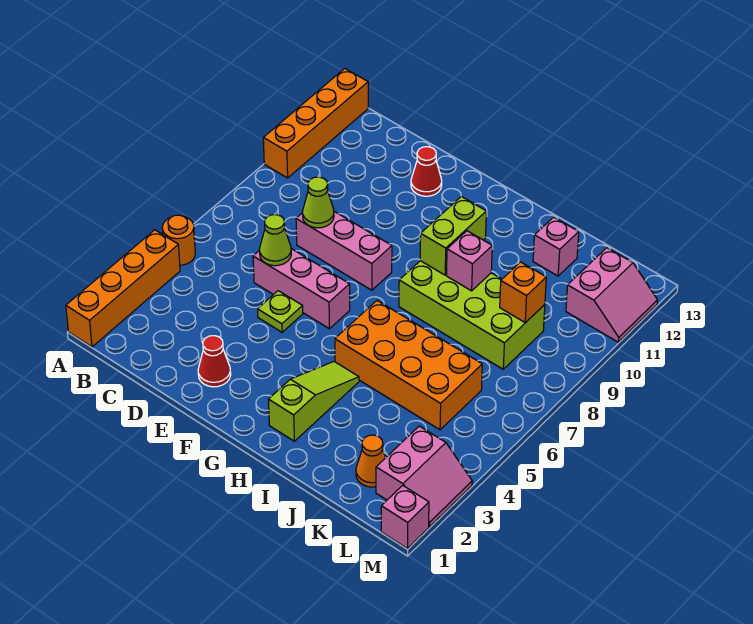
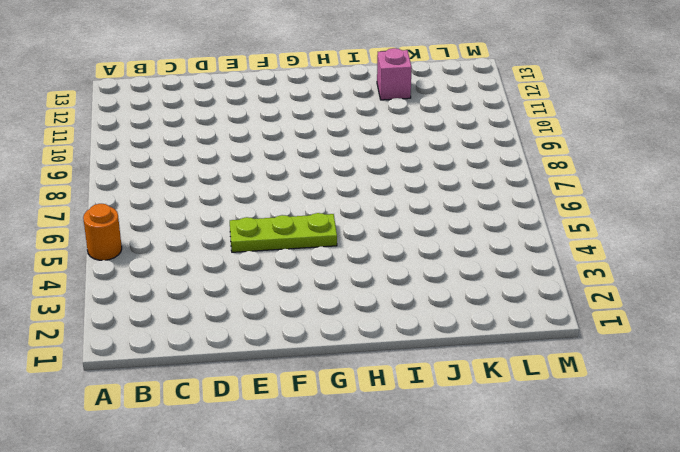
lime plate E5:G5 level 1 -> lime plate E5 level 1
none -> orange brick A1:A4 level 1
none -> orange brick A10:A13 level 1
none -> pink brick D6:F6 level 1

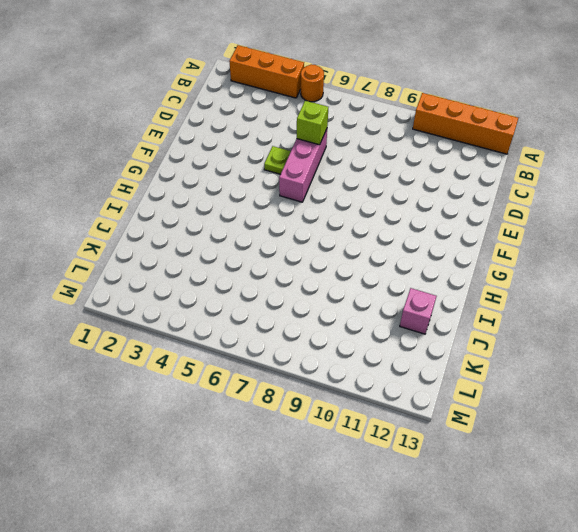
orange brick A2:A4 level 1 -> orange brick A1:A4 level 1
lime brick D6 level 2 -> lime cone D6 level 2
none -> pink brick D8:F8 level 1
none -> red cone E2 level 1
none -> red cone E12 level 1

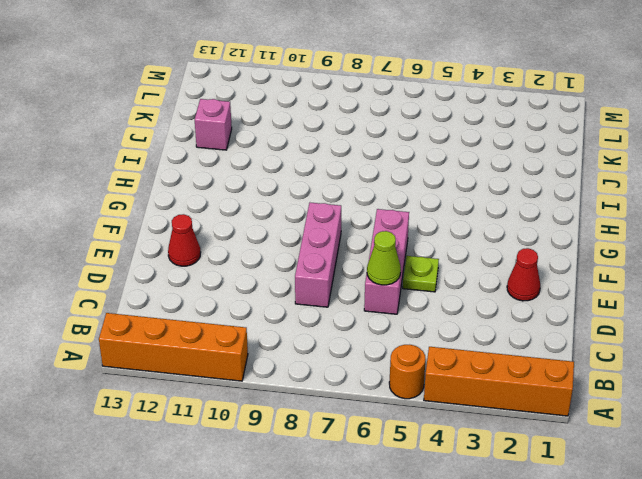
none -> lime slope H2:H4 level 1 top 2
none -> orange brick H5:K6 level 1
none -> lime brick H8:K9 level 1

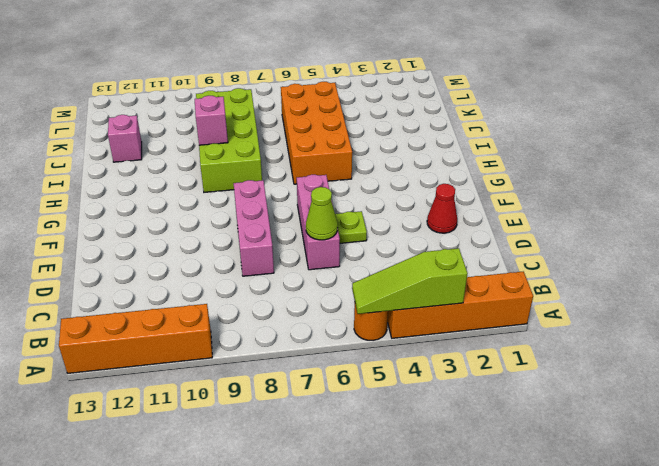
lime slope A3:A5 level 2 top 3 -> lime slope H2:H4 level 1 top 2
none -> red cone E12 level 1
none -> orange cone K2 level 1
none -> pink slope L2:M3 level 1 top L

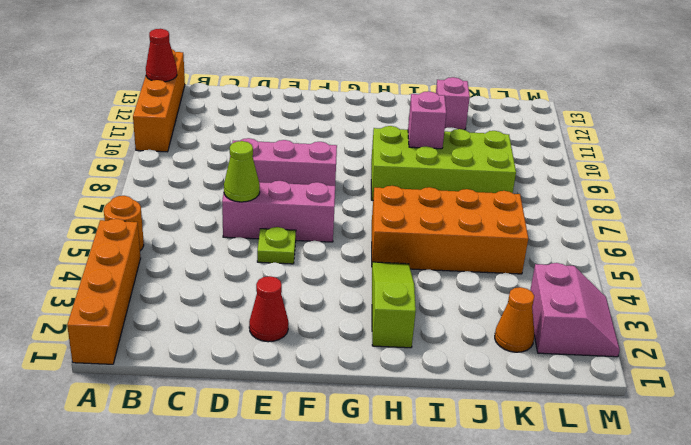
red cone A12 level 2 -> red cone E12 level 1
none -> pink slope L11:M12 level 1 top L
none -> pink brick M1 level 1
none -> lime cone D8 level 2

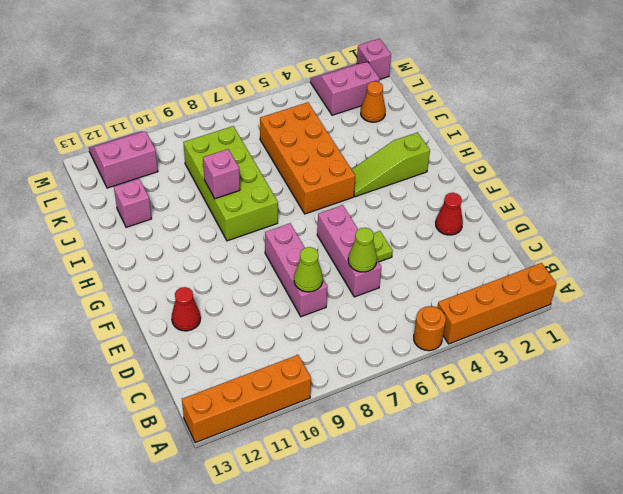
none -> lime brick H9:H10 level 2
none -> orange brick K9 level 2

